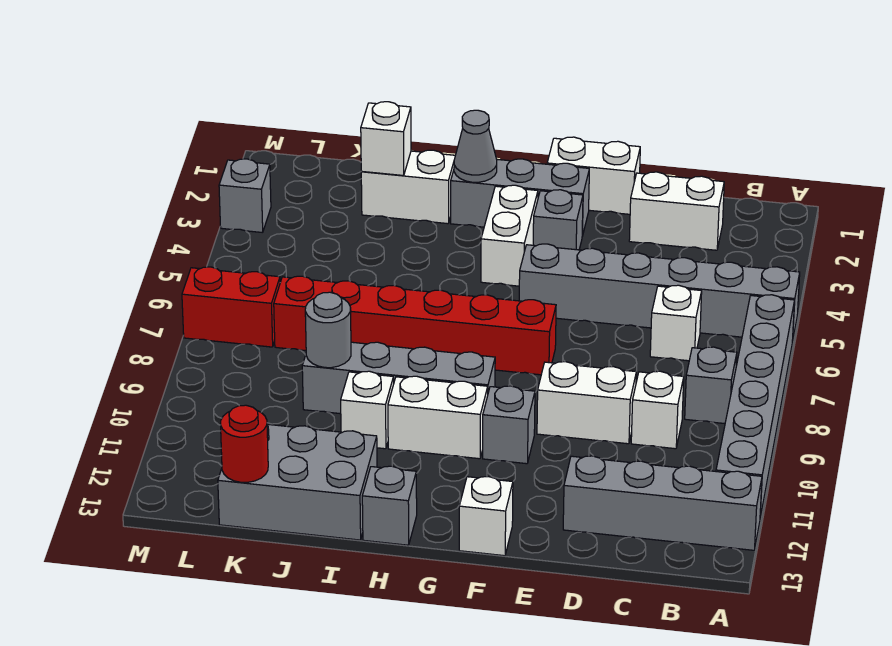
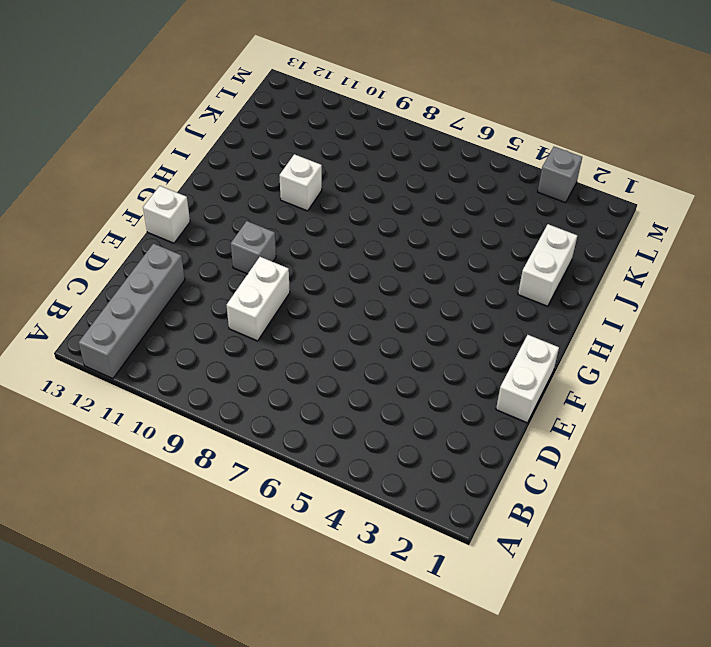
none -> grey brick A5:F5 level 1
none -> grey brick A6:A11 level 1
none -> grey brick B8 level 1

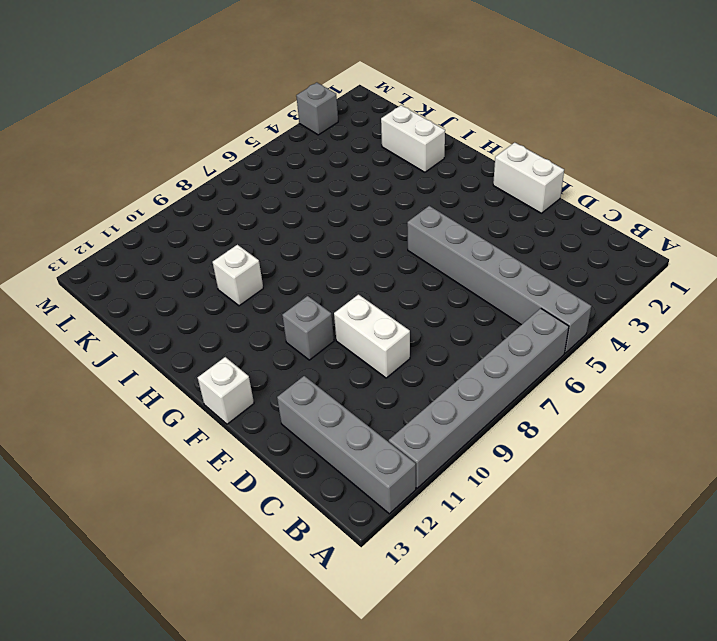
none -> grey brick B8 level 1
none -> white brick C2:D2 level 1
none -> white brick C6 level 1

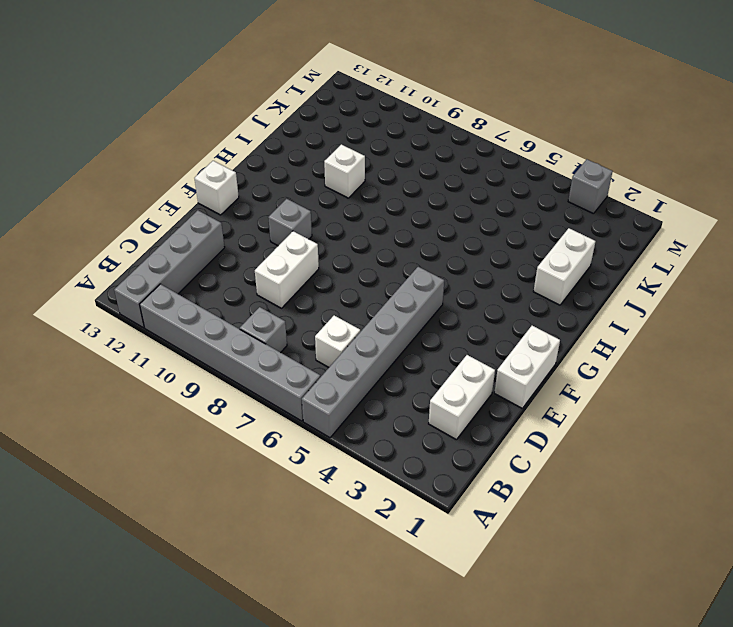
none -> white brick C9 level 1
none -> grey brick F2:H2 level 1
none -> grey brick F3 level 1

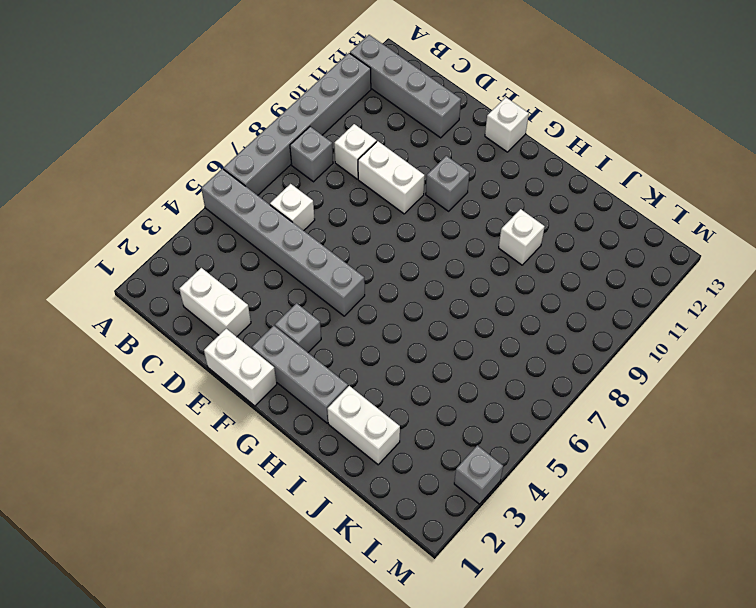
none -> red brick F7:K7 level 1
none -> white brick G3:G4 level 1
none -> grey brick G9:J9 level 1

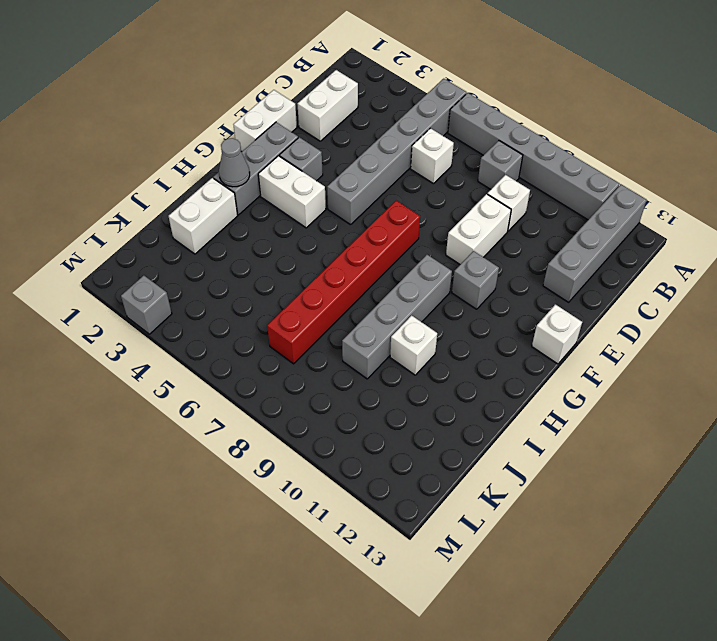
none -> white brick G10:H10 level 1
none -> grey brick H13 level 1
none -> grey brick I12:K13 level 1

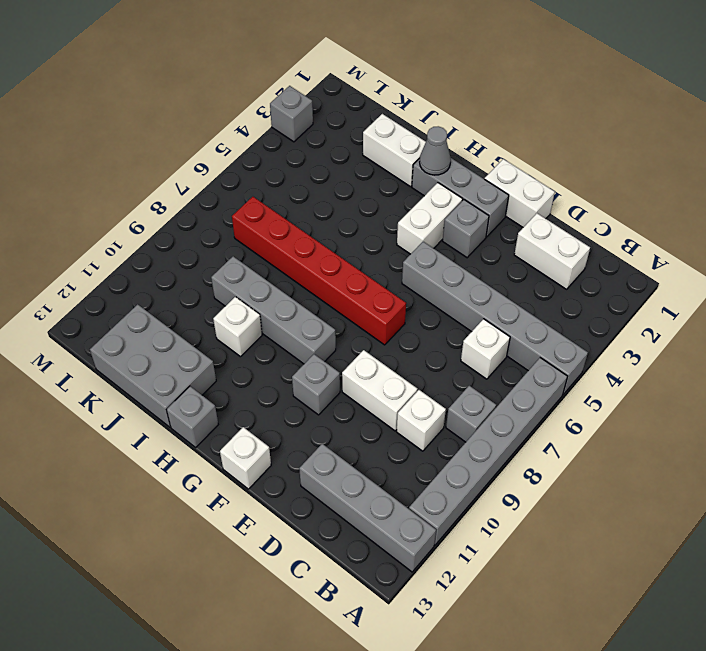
none -> white brick G10:H10 level 1
none -> red brick L7:M7 level 1
none -> white brick J2 level 2

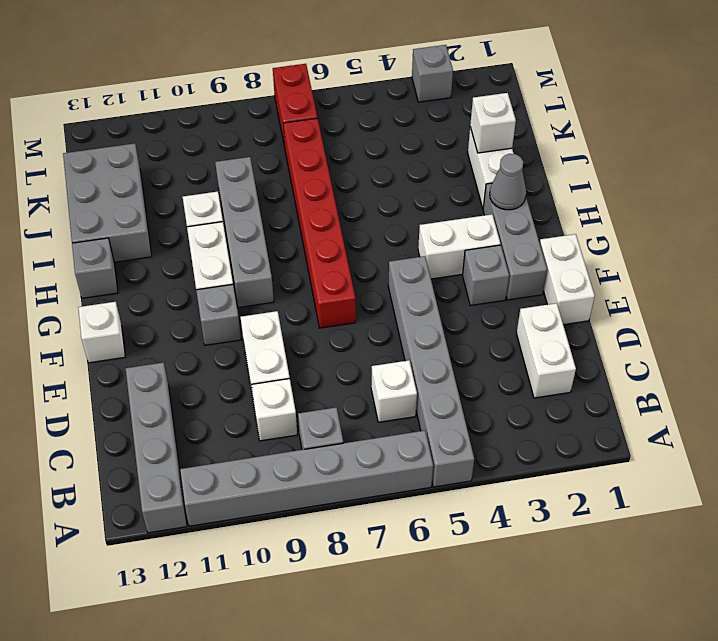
none -> grey round brick J9 level 2
none -> red round brick K13 level 2

